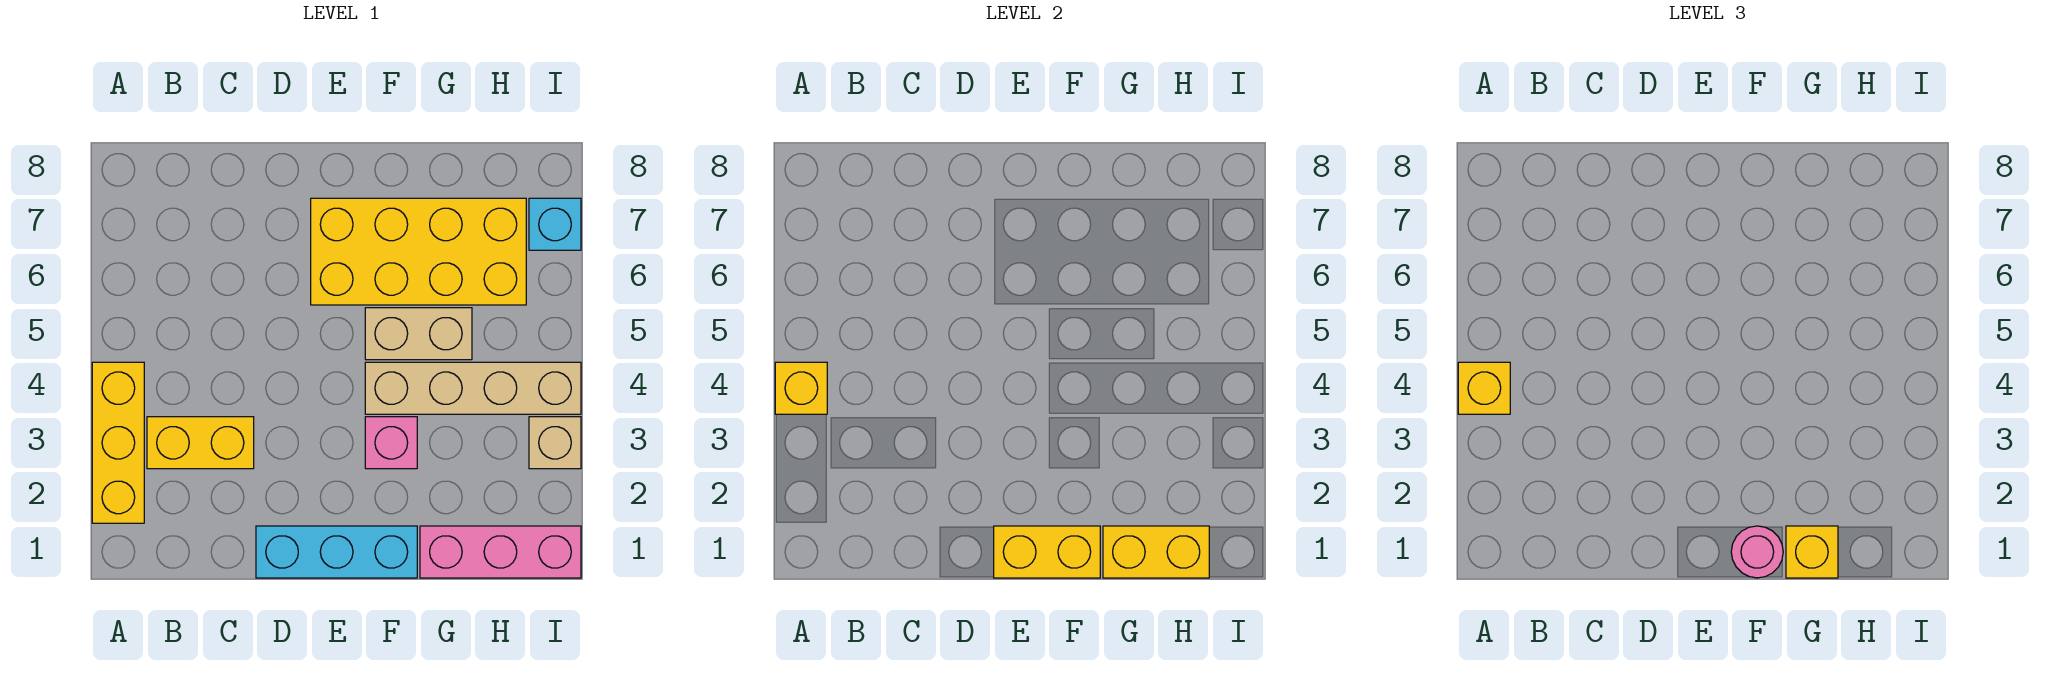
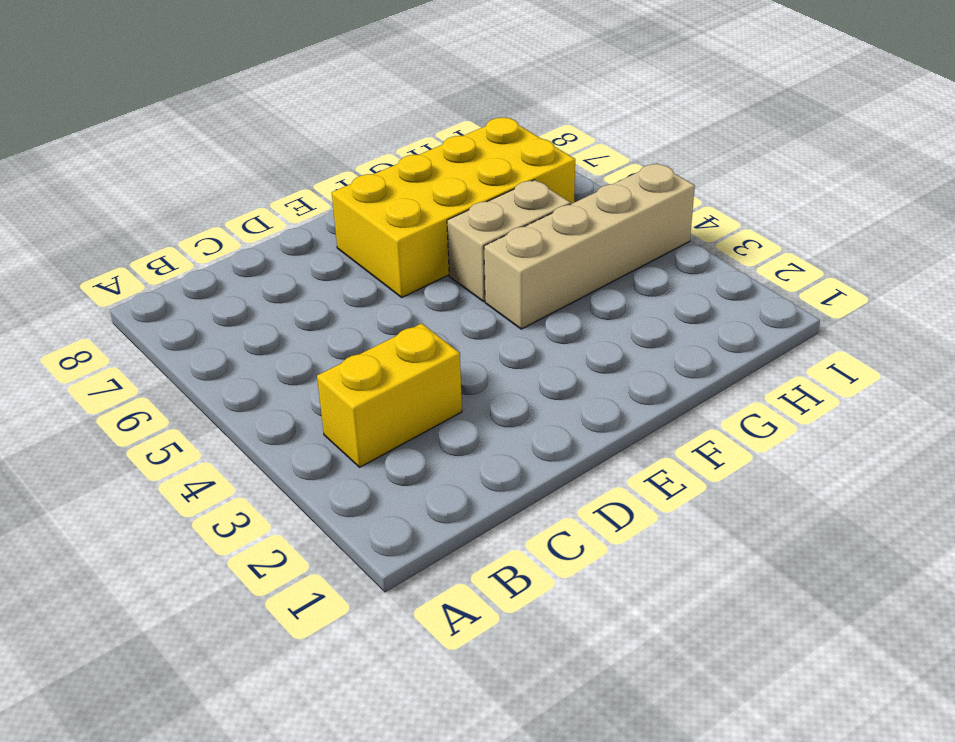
none -> yellow brick A2:A4 level 1
none -> cyan brick D1:F1 level 1
none -> pink brick F3 level 1

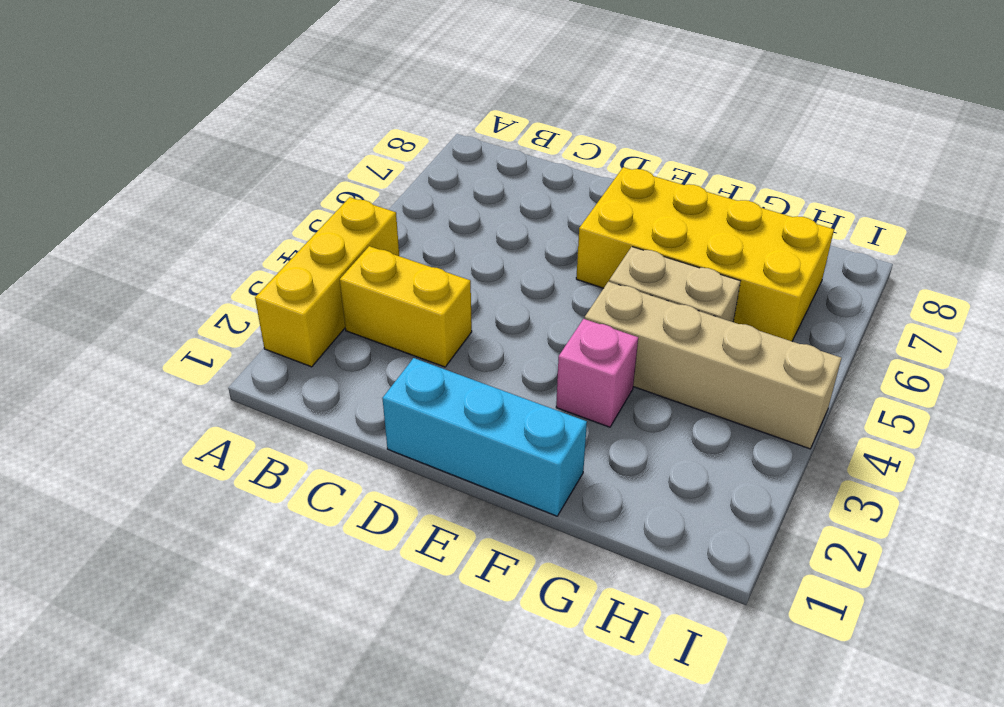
none -> pink brick G1:I1 level 1
none -> tan brick I3 level 1
none -> cyan brick I7 level 1

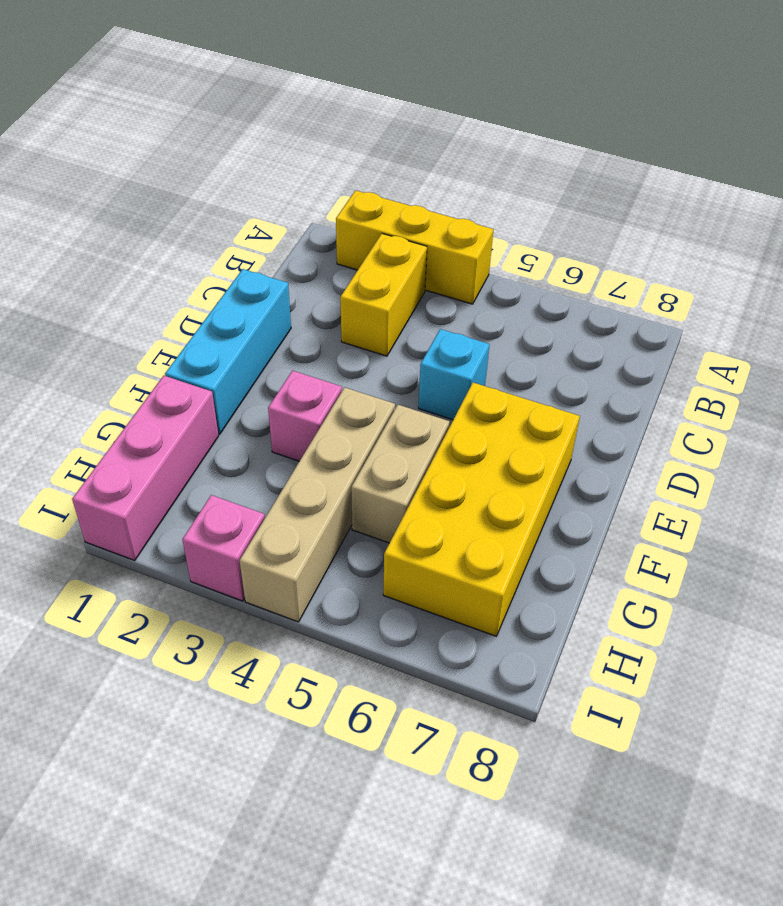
cyan brick D5 level 1 -> cyan brick I7 level 1
pink brick I3 level 1 -> tan brick I3 level 1
none -> yellow brick A4 level 2
none -> yellow brick E1:F1 level 2
none -> yellow brick G1:H1 level 2

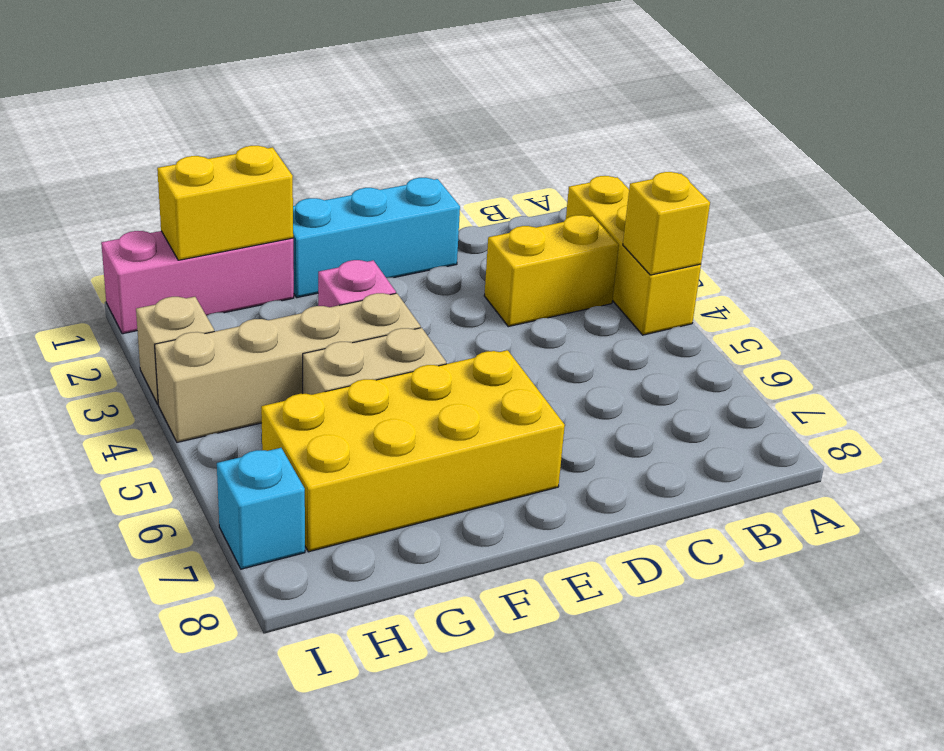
none -> yellow brick E1:F1 level 2
none -> yellow brick A4 level 3
none -> pink round brick F1 level 3

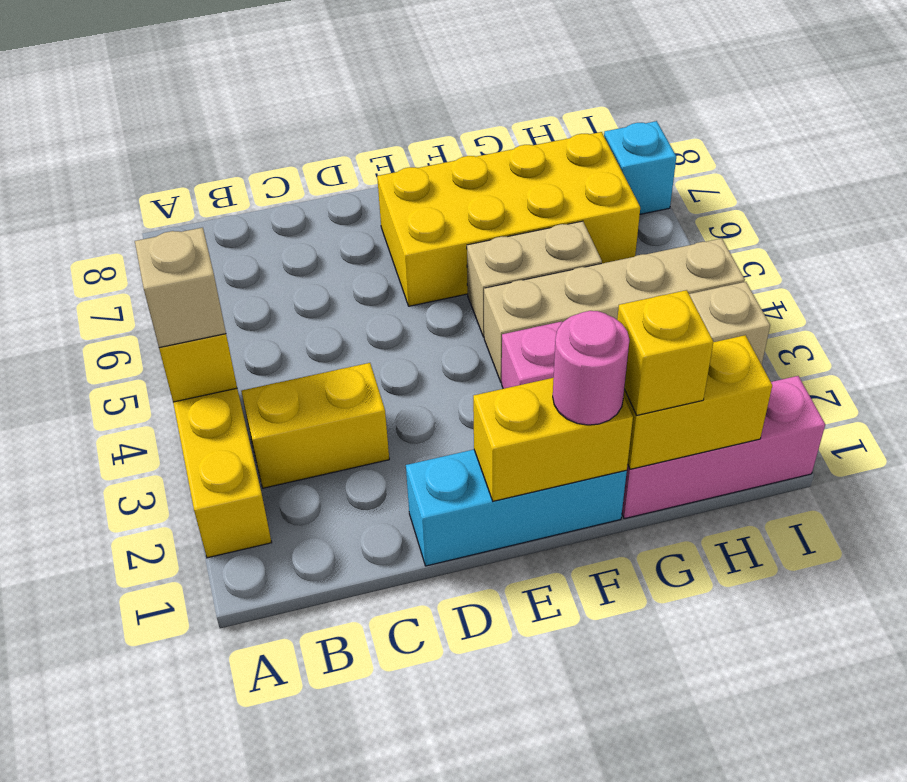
tan brick A4 level 3 -> yellow brick A4 level 3

